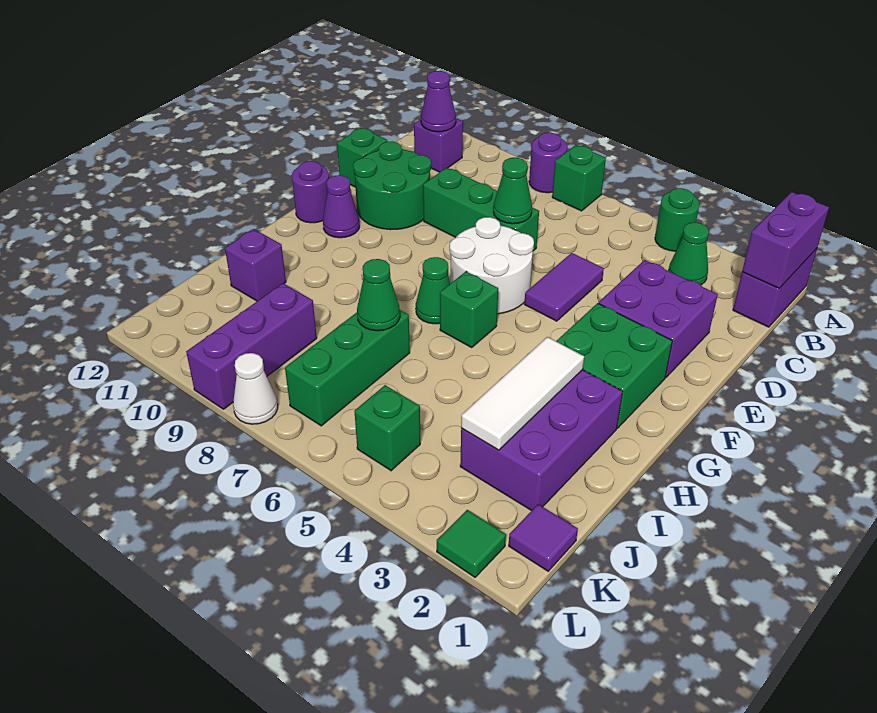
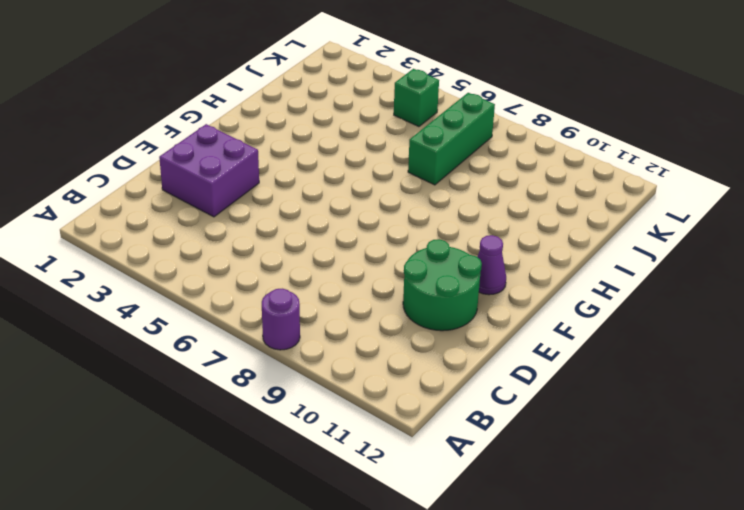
none -> purple brick A1:B1 level 1
none -> green round brick A4 level 1
none -> green brick A7 level 1
none -> green cone B3 level 1

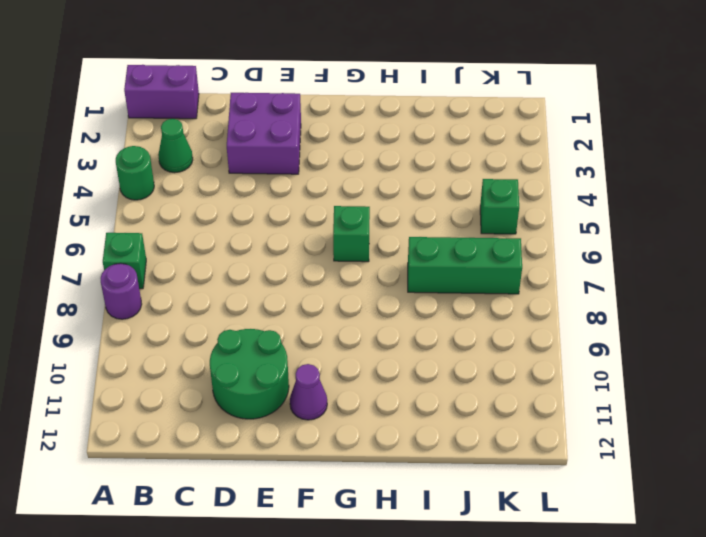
none -> purple brick B11 level 1
none -> purple tile D5:E5 level 1
none -> green brick D7:D9 level 1
none -> green brick D12 level 1

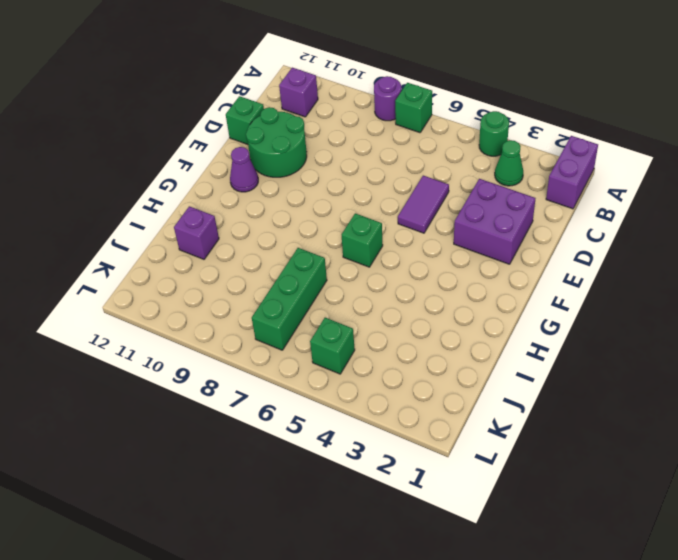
none -> green brick D7:D9 level 1
none -> white round brick E6:F7 level 1
none -> green brick F2:G3 level 1
none -> purple round brick F12 level 1

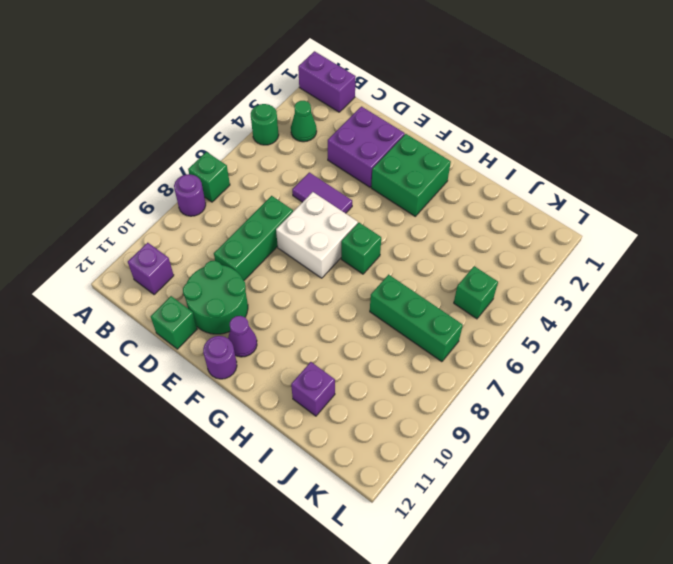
white brick E6:F7 level 1 -> white round brick E6:F7 level 1
none -> green cone G7 level 1
none -> purple brick H2:J3 level 1
none -> purple brick J9:L9 level 1
none -> purple tile K1 level 1

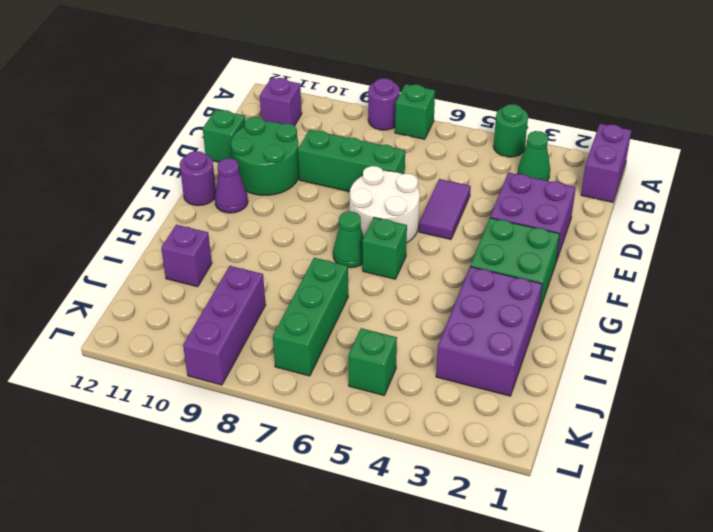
none -> purple tile K1 level 1
none -> green tile L2 level 1
none -> white cone L8 level 1
none -> purple brick A1:B1 level 2

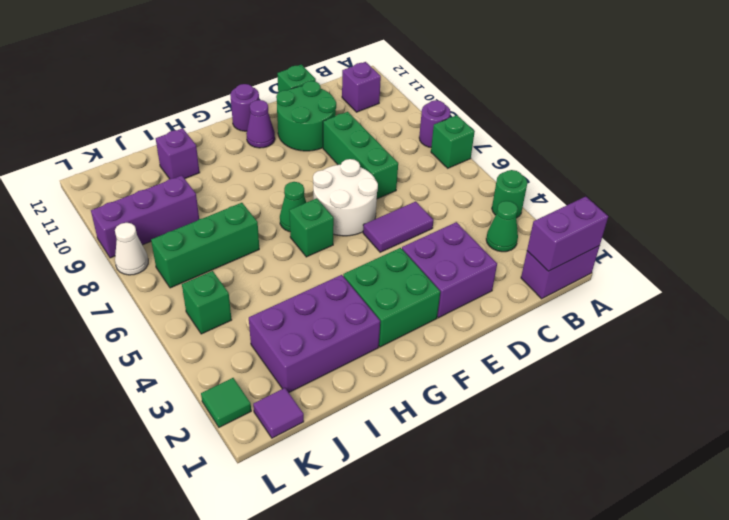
none -> purple cone B11 level 2
none -> green cone D7 level 2
none -> white tile H3:J3 level 2
none -> green cone I7 level 2

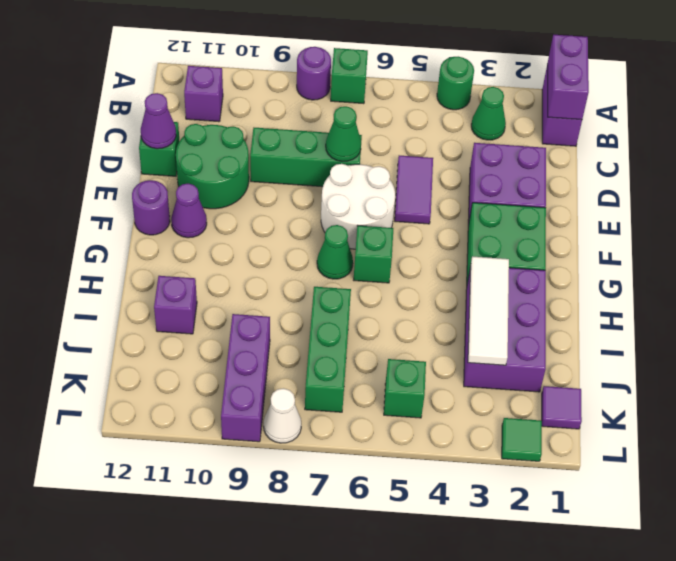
purple cone D12 level 2 -> purple cone B11 level 2
none -> green cone I7 level 2

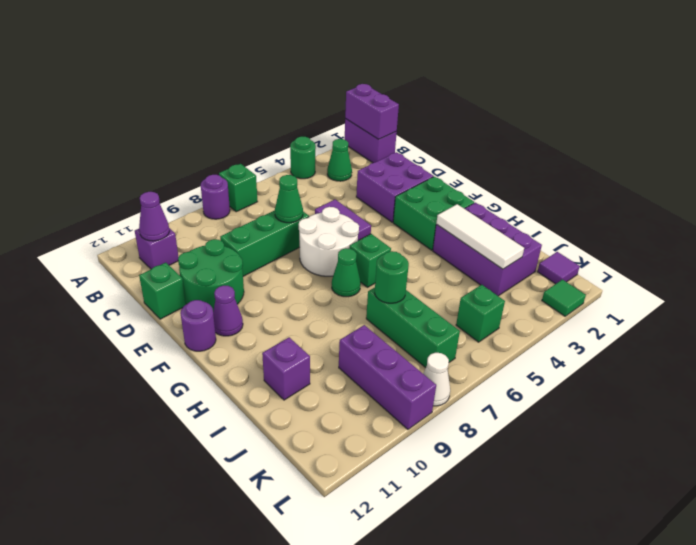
green round brick I7 level 2 -> green cone I7 level 2

